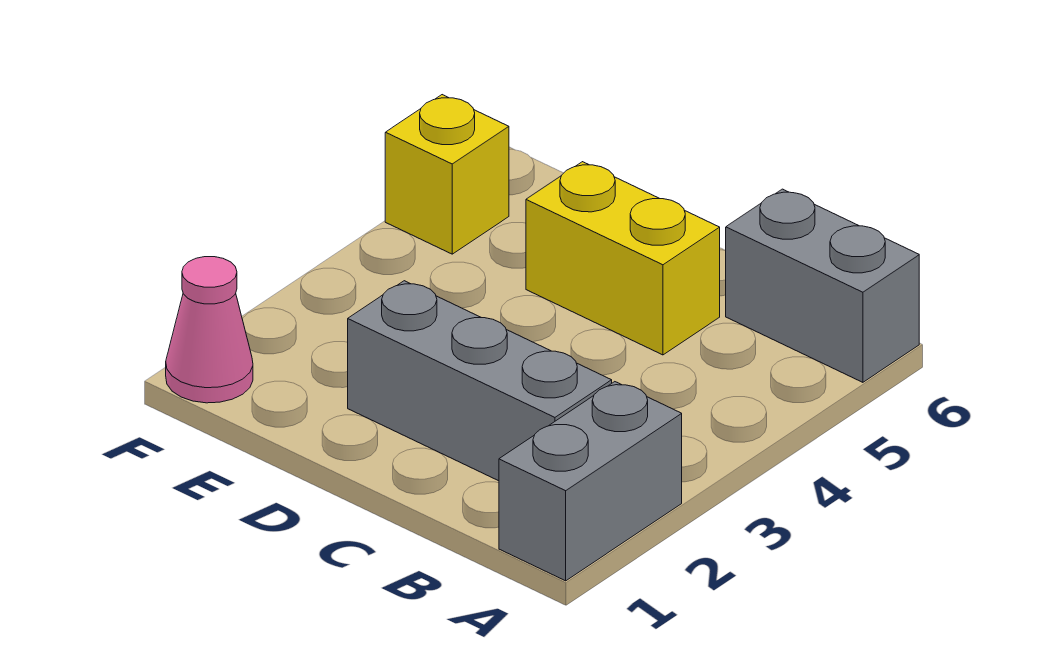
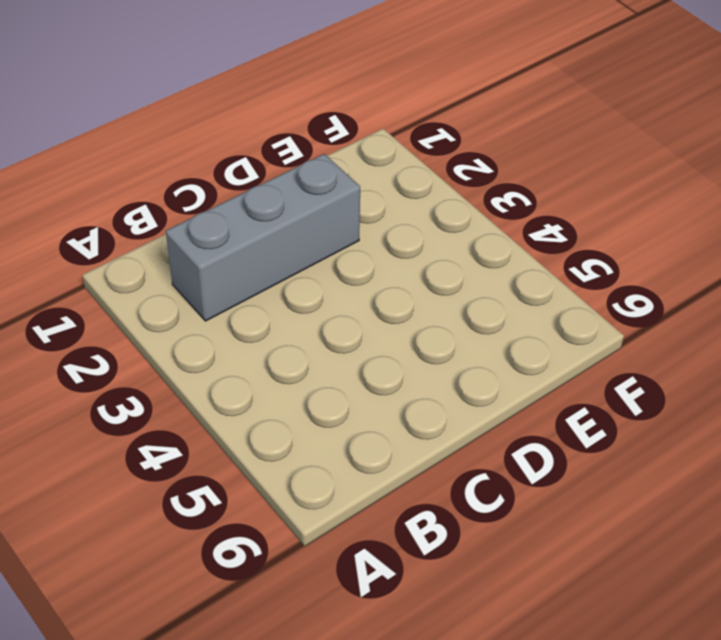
none -> grey brick A1:A2 level 1
none -> grey brick A6:B6 level 1

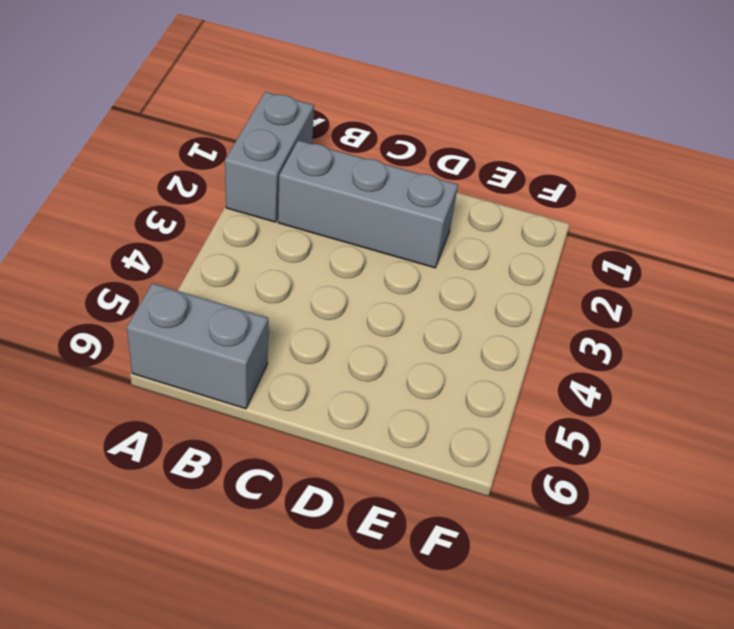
none -> yellow brick C5:D5 level 1
none -> pink cone F1 level 1

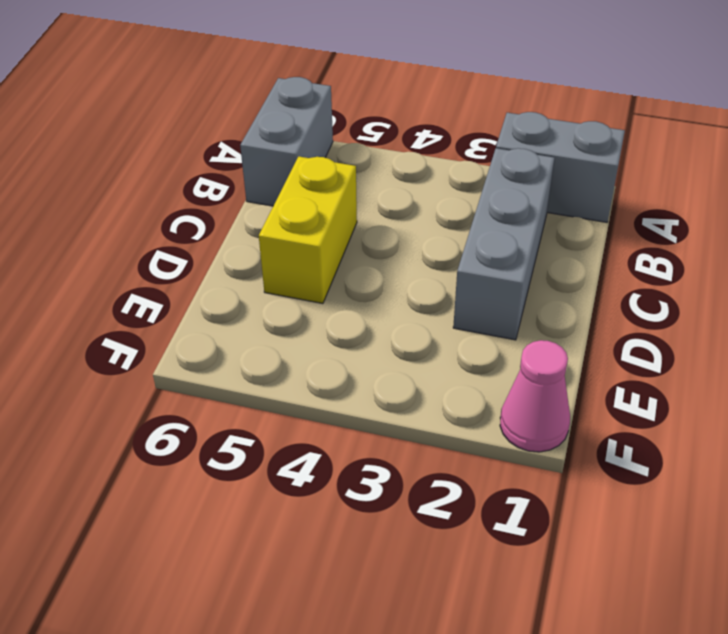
none -> yellow brick F5 level 1

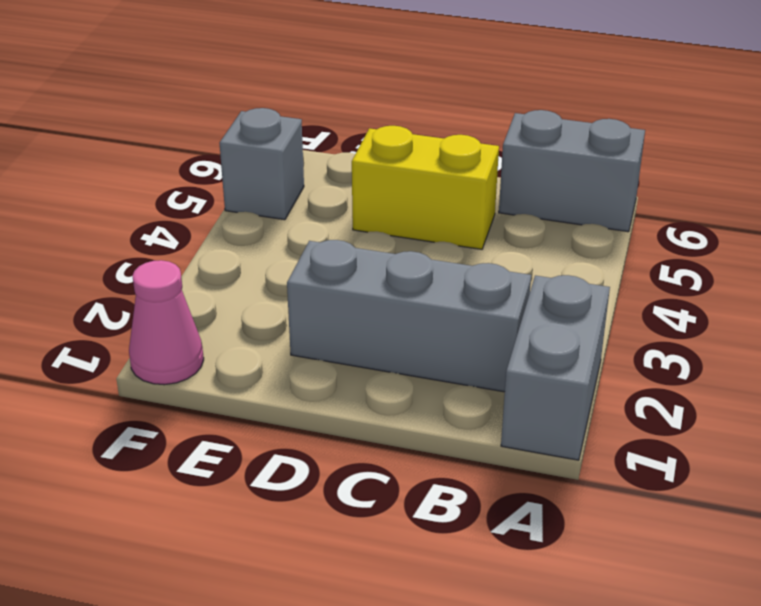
grey brick F5 level 1 -> yellow brick F5 level 1

